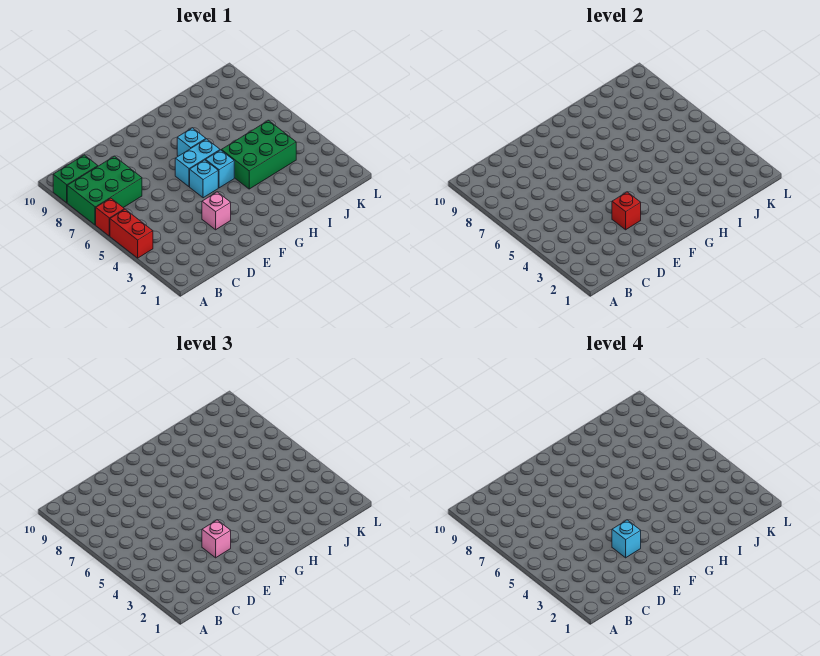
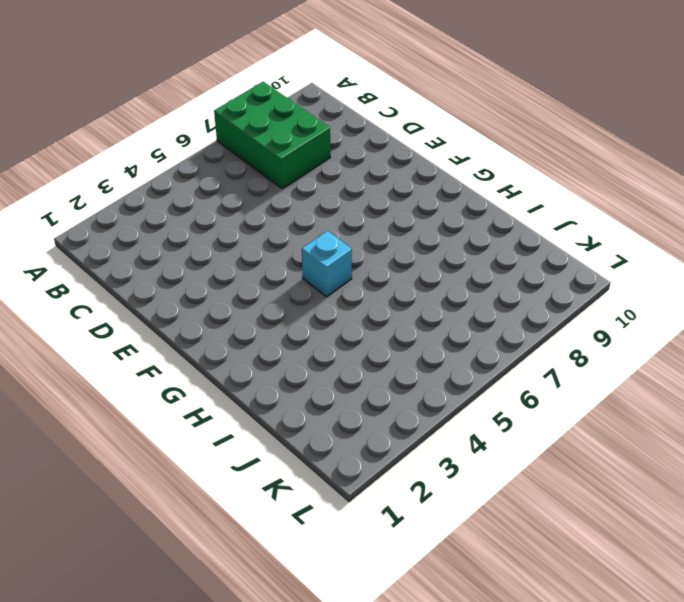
none -> red brick A4:A5 level 1
none -> red brick A6 level 1
none -> green brick A9:B9 level 1

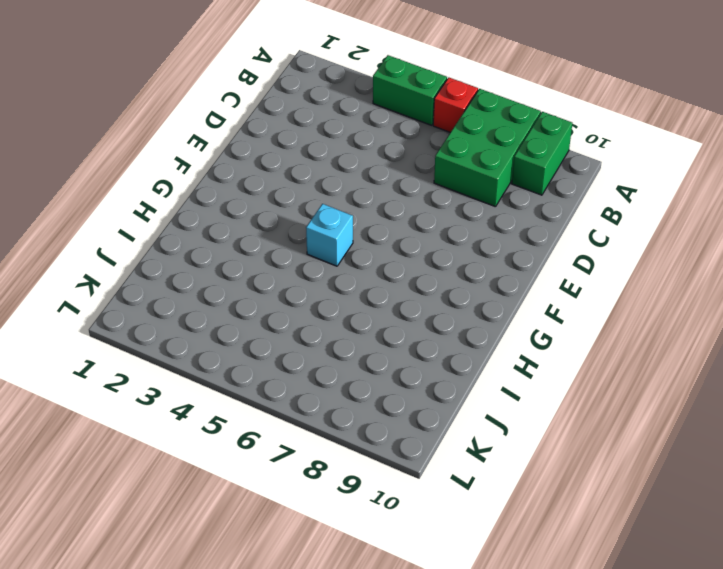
green brick A4:A5 level 1 -> red brick A4:A5 level 1
none -> pink brick E3 level 1
none -> cyan brick F5 level 1
none -> cyan brick F6:G6 level 1

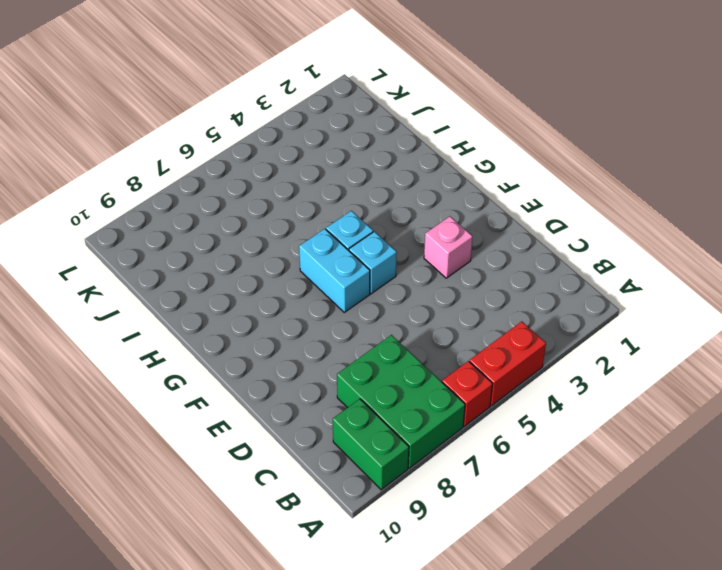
none -> cyan brick G7 level 1
none -> green brick H4:J5 level 1
none -> red brick E3 level 2

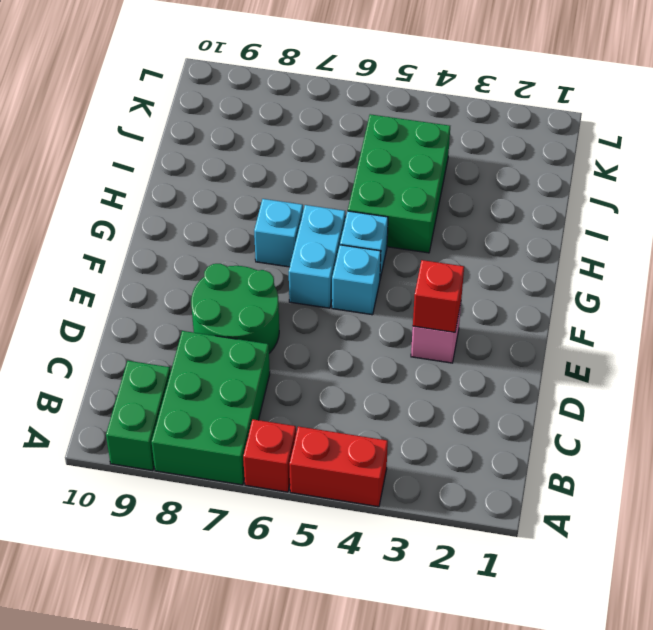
green round brick D7:E8 level 1 -> none
none -> pink brick E3 level 3
none -> cyan brick E3 level 4

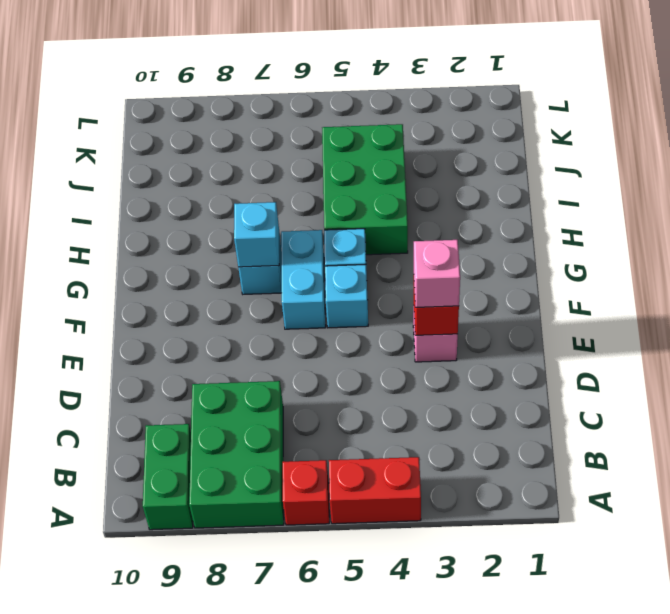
cyan brick G7 level 2 -> cyan brick E3 level 4

